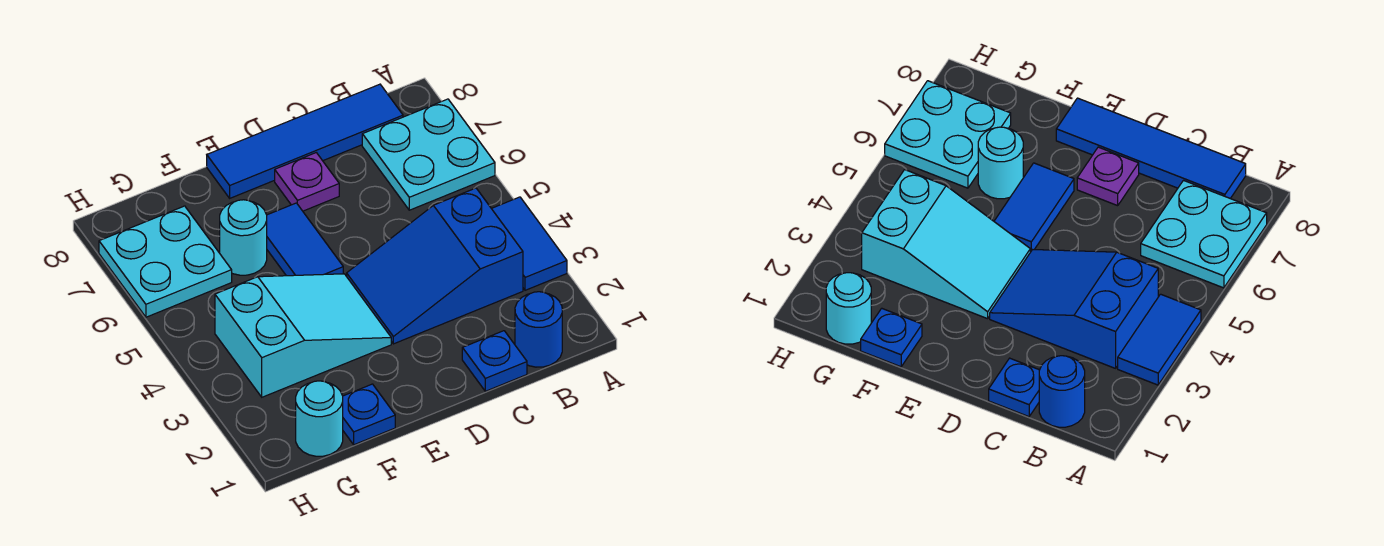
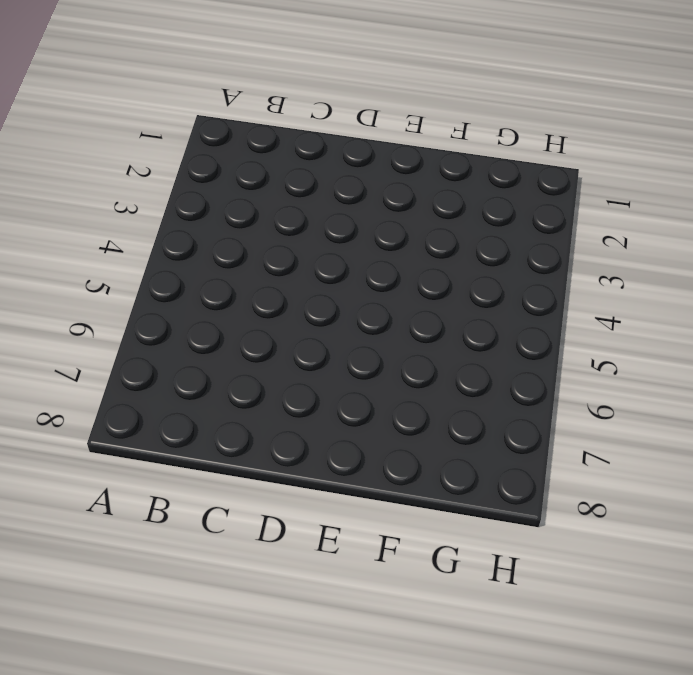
none -> blue tile A3:A4 level 1
none -> cyan plate A6:B7 level 1
none -> blue round brick B1 level 1

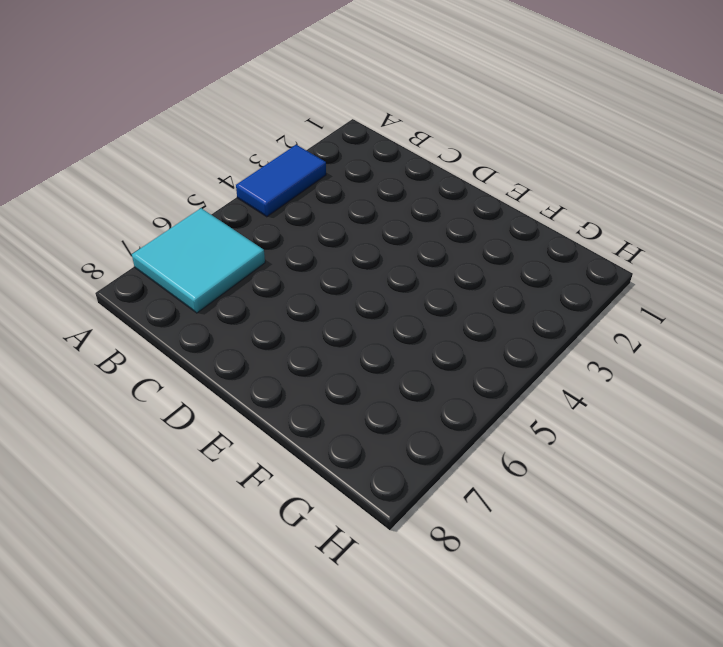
cyan tile A6:B7 level 1 -> cyan plate A6:B7 level 1
none -> blue round brick B1 level 1
none -> blue slope B3:D4 level 1 top B
none -> blue tile B8:E8 level 1

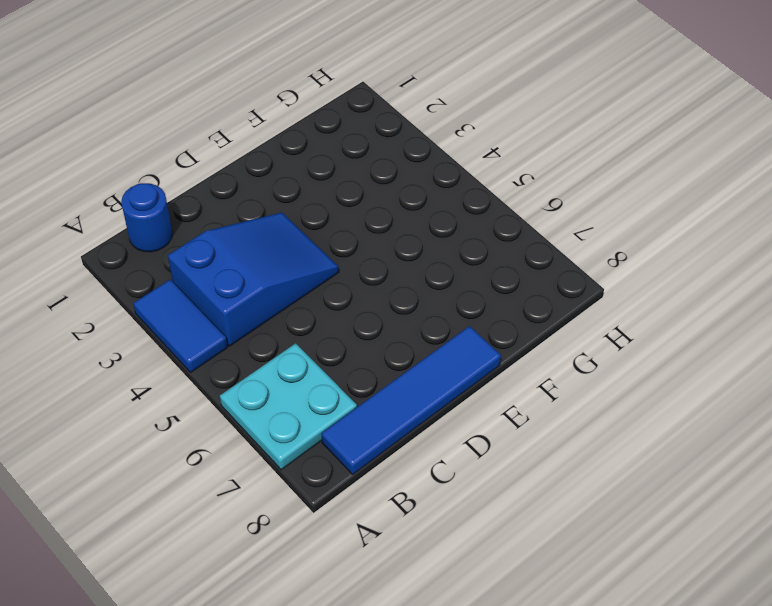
none -> blue plate C1 level 1
none -> purple plate D7 level 1
none -> cyan slope E3:G4 level 1 top G

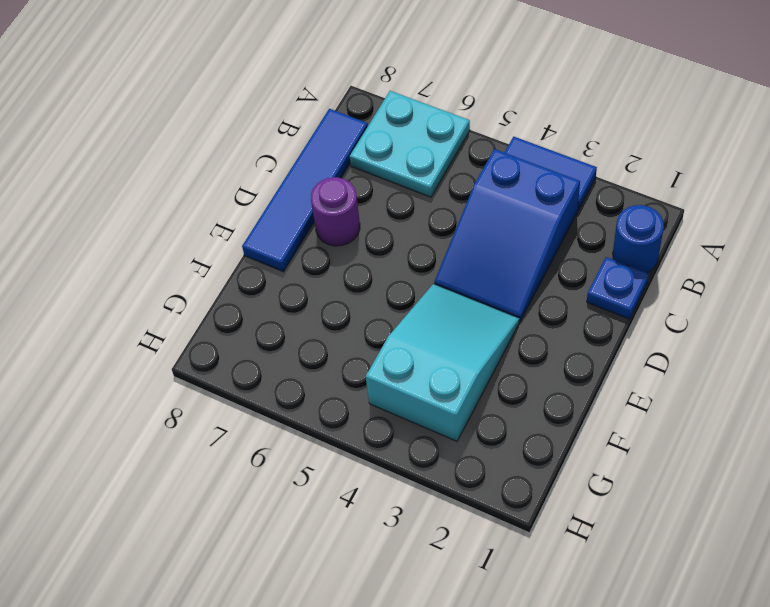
purple round brick D7 level 1 -> purple plate D7 level 1
none -> blue tile E5:E6 level 1
none -> blue plate F1 level 1
none -> cyan round brick F6 level 1

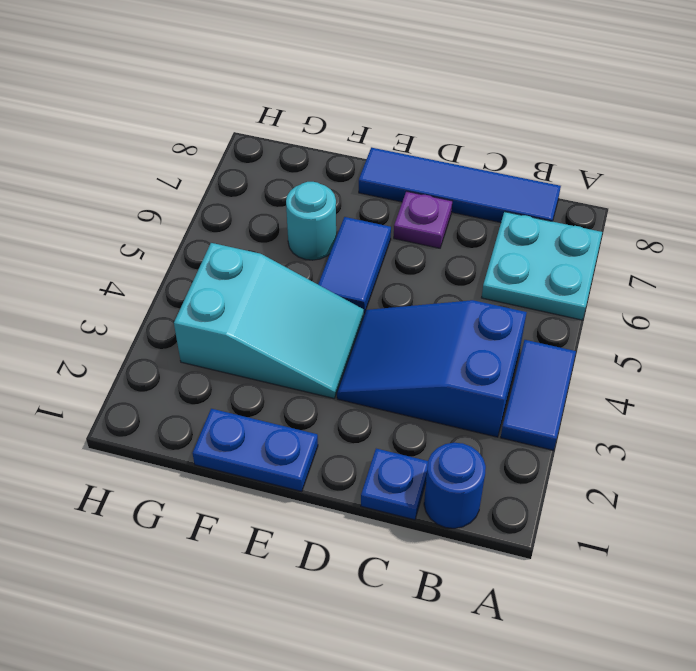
blue plate E1:F1 level 1 -> blue plate F1 level 1
none -> cyan round brick G1 level 1
none -> cyan plate G6:H7 level 1

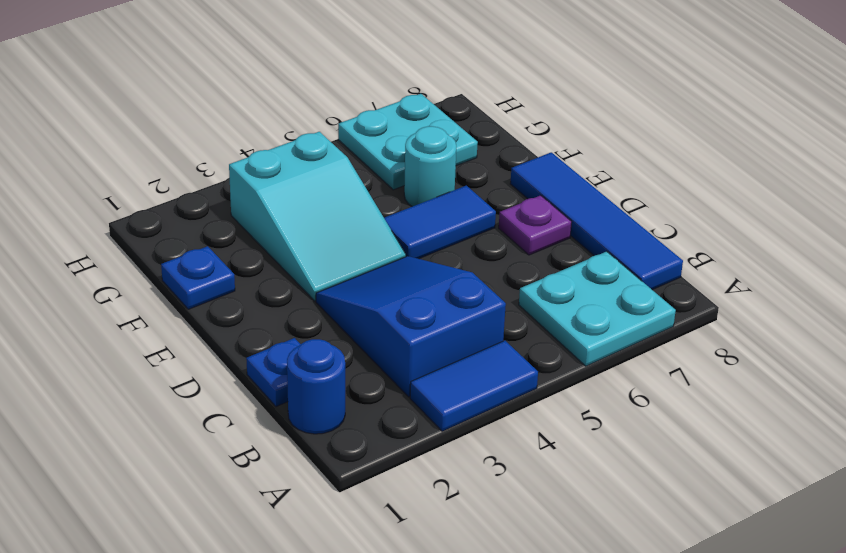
none -> cyan round brick G1 level 1

